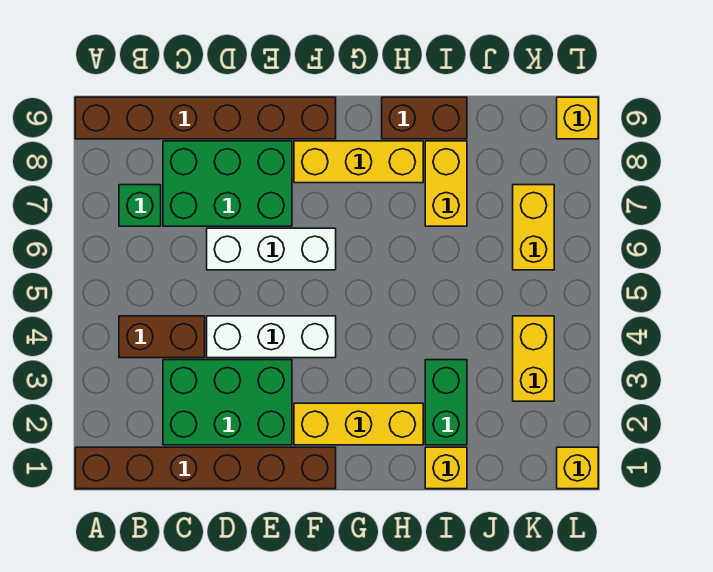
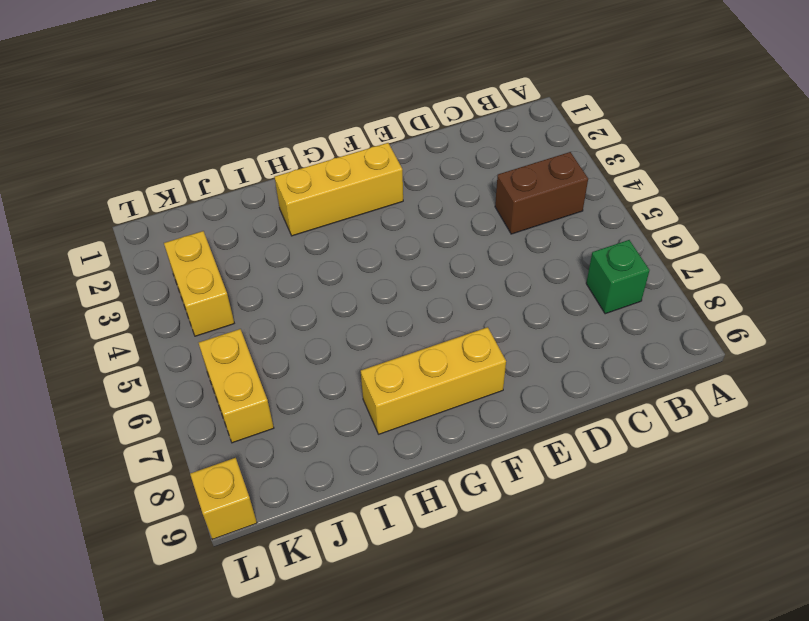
none -> brown brick A1:F1 level 1
none -> brown brick A9:F9 level 1
none -> green brick C2:E3 level 1

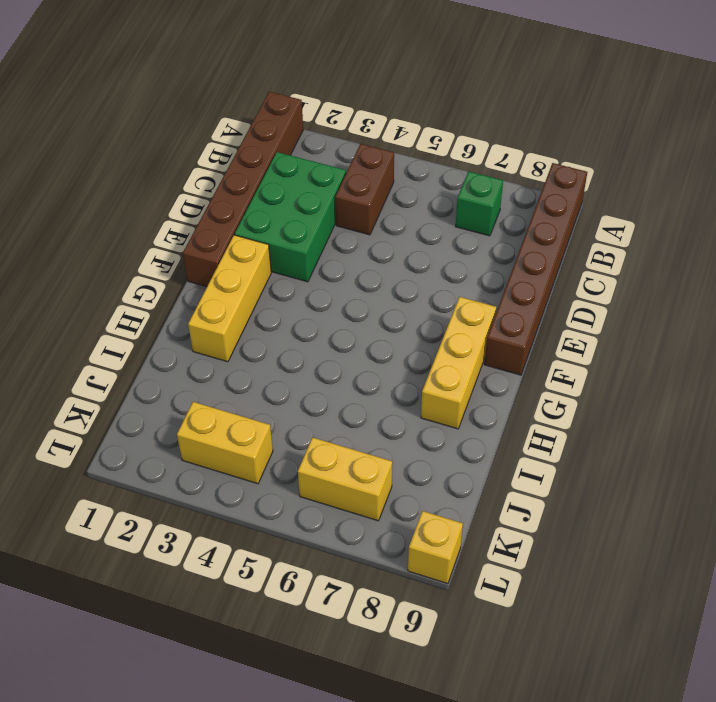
none -> green brick C7:E8 level 1
none -> white brick D4:F4 level 1
none -> white brick D6:F6 level 1

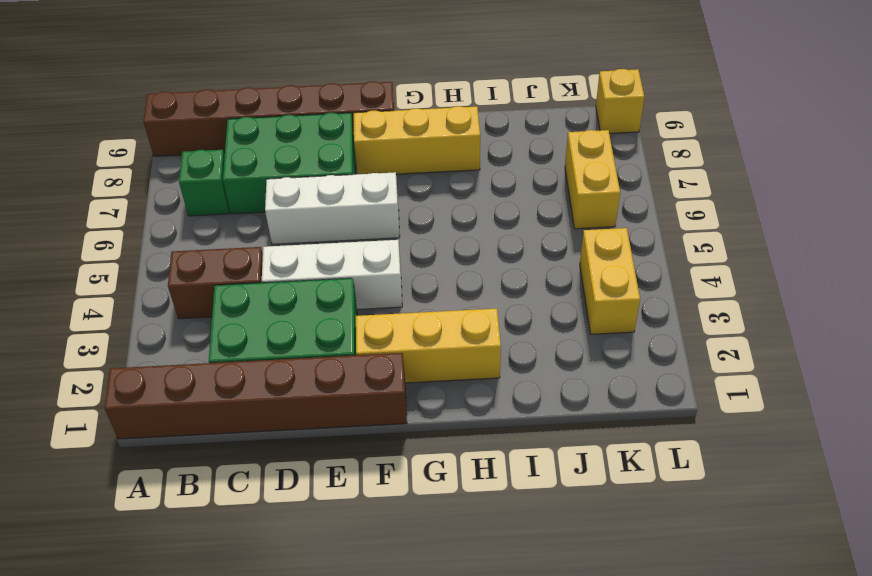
none -> brown brick H9:I9 level 1
none -> yellow brick I1 level 1
none -> green brick I2:I3 level 1

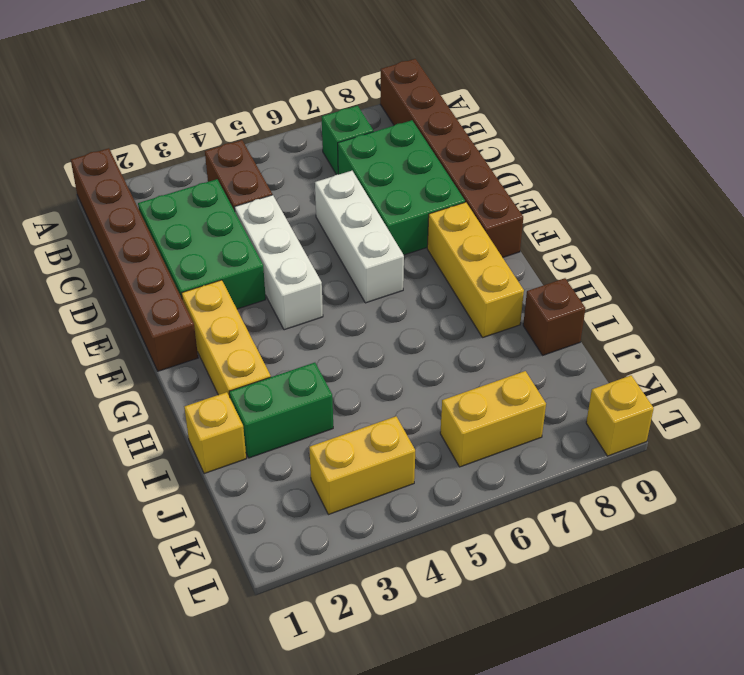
brown brick I9 level 1 -> brown brick H9:I9 level 1
none -> yellow brick I7:I8 level 1
none -> yellow brick L1 level 1

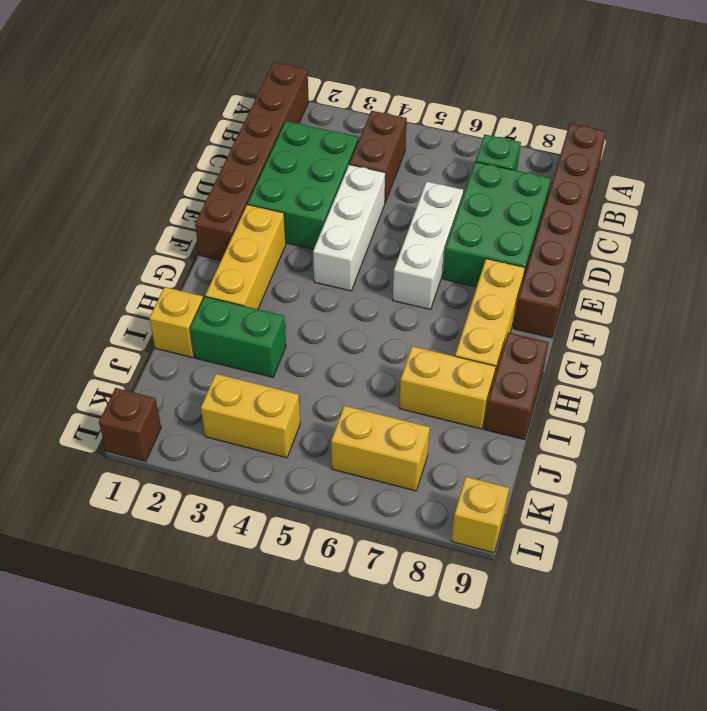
brown brick L1 level 1 -> yellow brick L1 level 1

